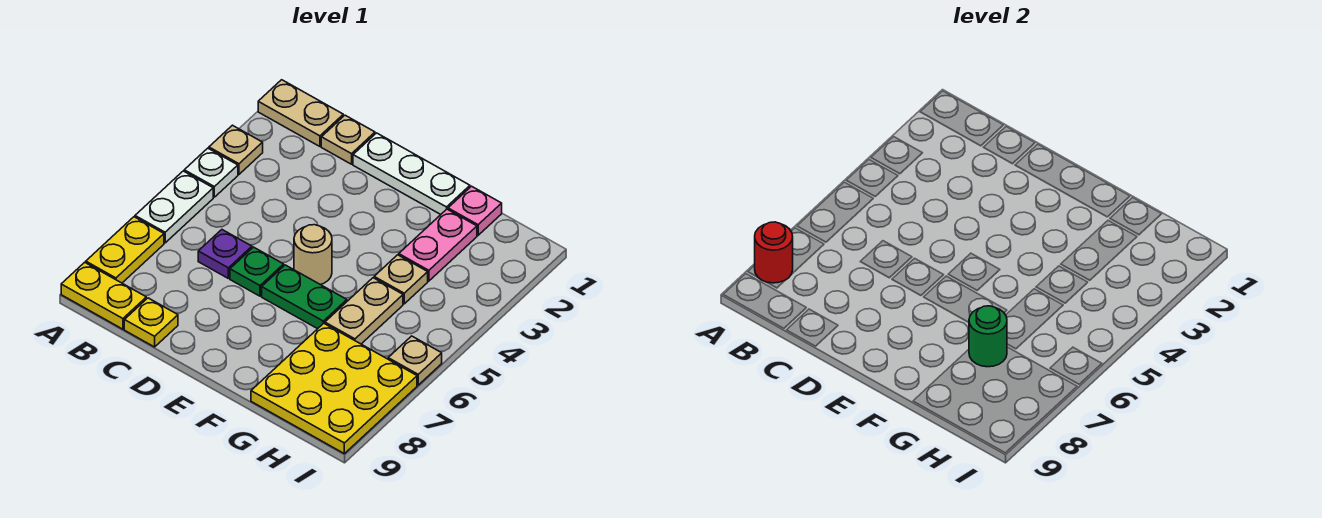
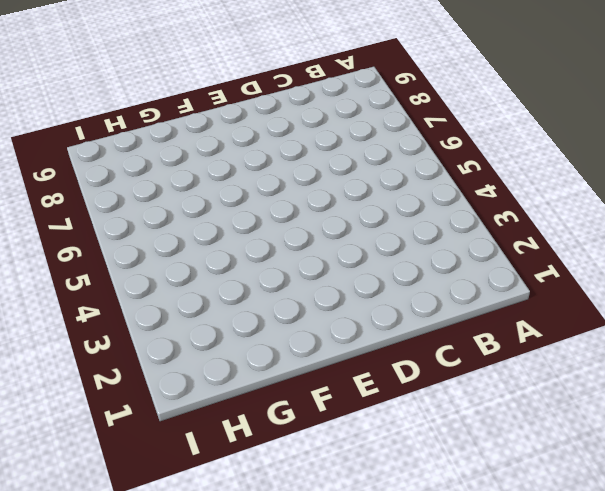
none -> tan plate A1:B1 level 1
none -> tan plate A3 level 1
none -> white plate A4 level 1

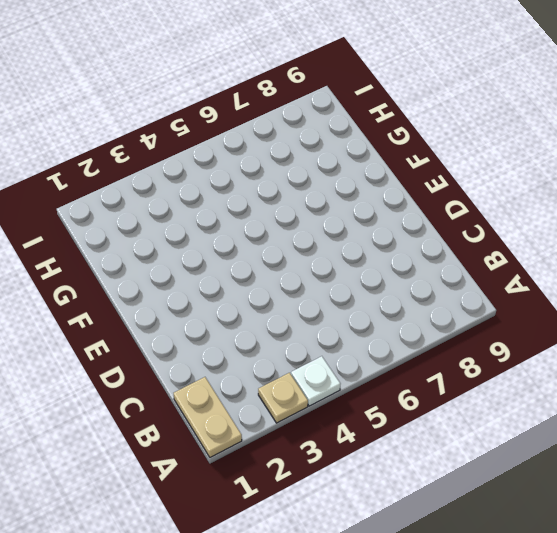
none -> white plate A5:A6 level 1
none -> yellow plate A7:A8 level 1
none -> yellow plate A9:B9 level 1

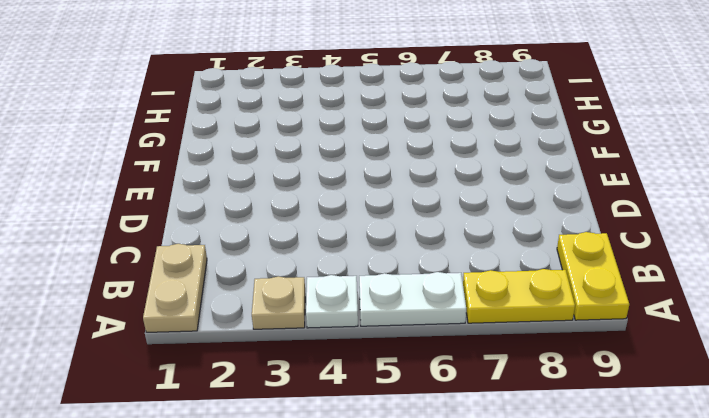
none -> tan plate C1 level 1
none -> purple plate C6 level 1
none -> yellow plate C9 level 1

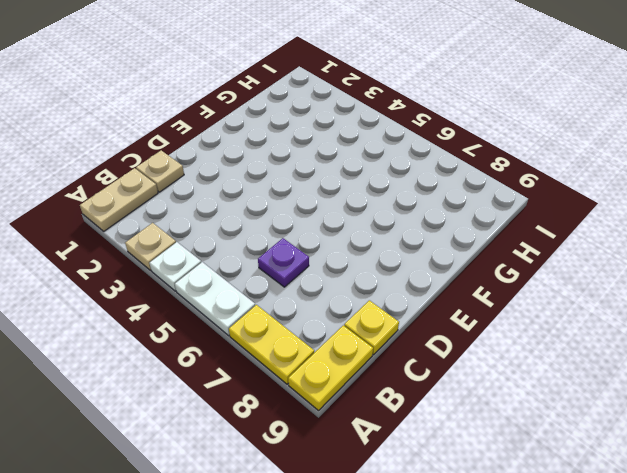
none -> white plate D1:F1 level 1
none -> green plate D6 level 1
none -> tan round brick E5 level 1

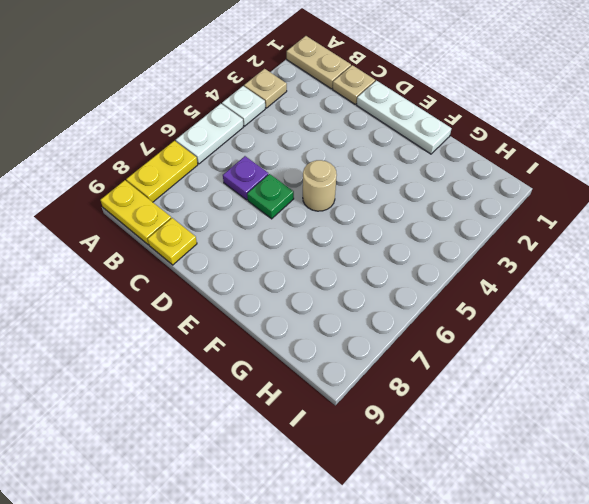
none -> green plate E6:F6 level 1
none -> pink plate G1 level 1
none -> pink plate G2:G3 level 1

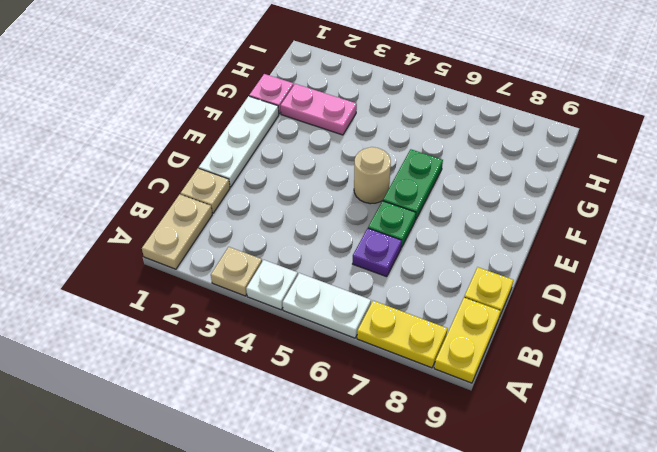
none -> tan plate G4 level 1
none -> tan plate G5:G6 level 1
none -> yellow plate G7:I9 level 1

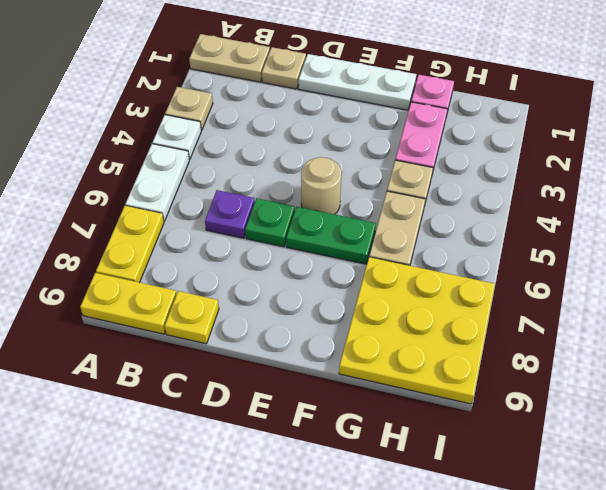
none -> tan plate I6 level 1
none -> red round brick A8 level 2
none -> green round brick G7 level 2

